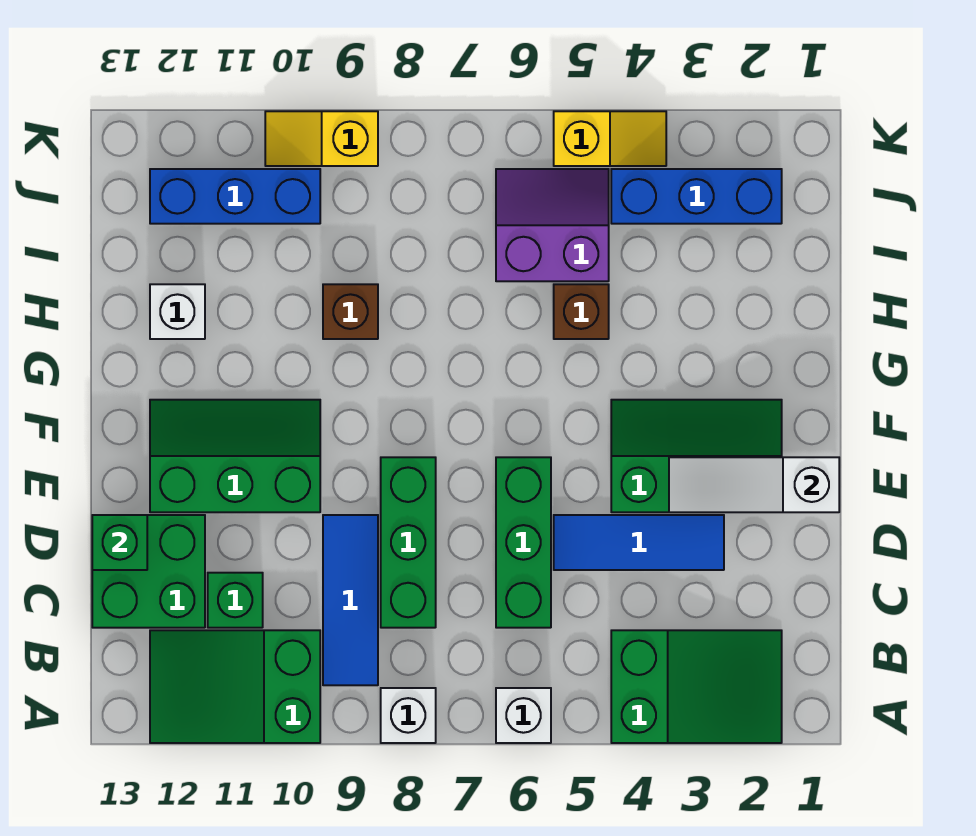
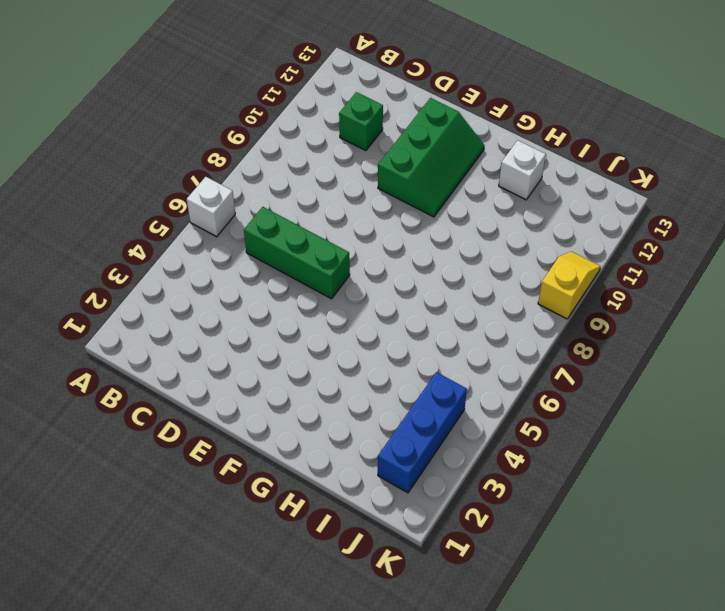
none -> green slope A2:B4 level 1 top 4
none -> white brick A8 level 1
none -> green slope A10:B12 level 1 top 10

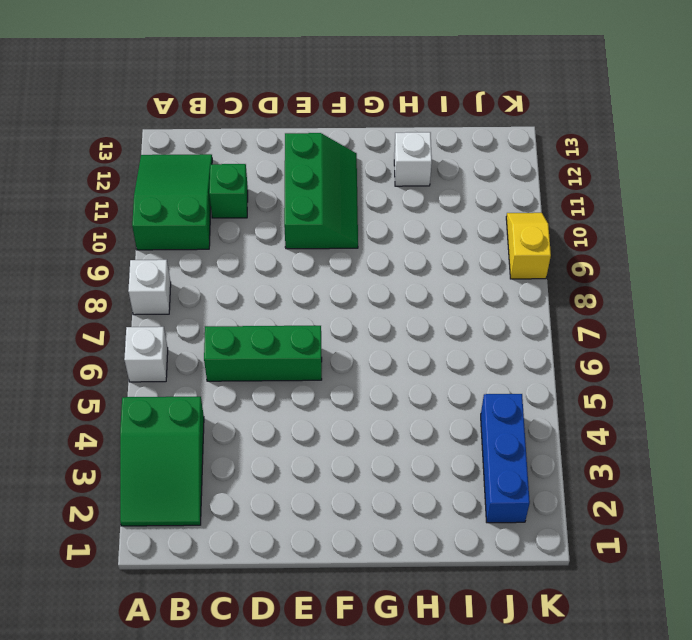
none -> blue tile B9:D9 level 1
none -> green brick C8:E8 level 1
none -> green brick C12:D13 level 1

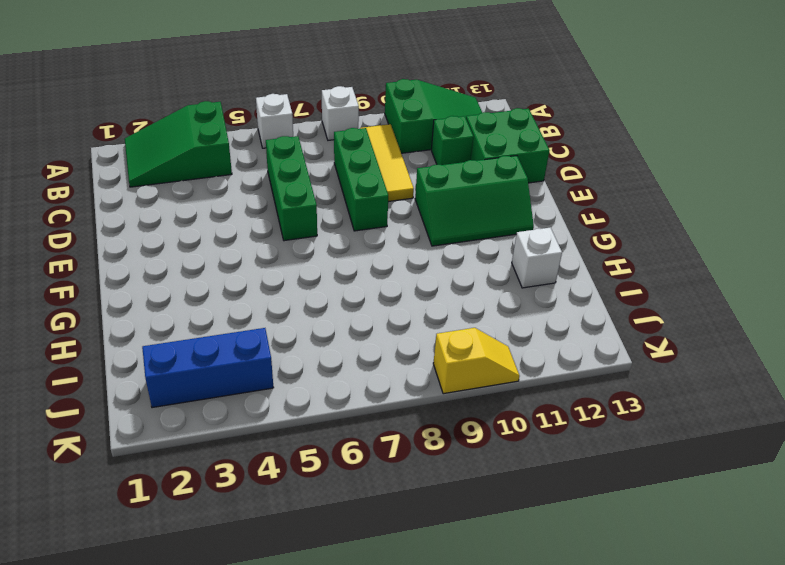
yellow tile B9:D9 level 1 -> blue tile B9:D9 level 1
none -> blue tile D3:D5 level 1
none -> green slope E2:F4 level 1 top E
none -> brown brick H5 level 1

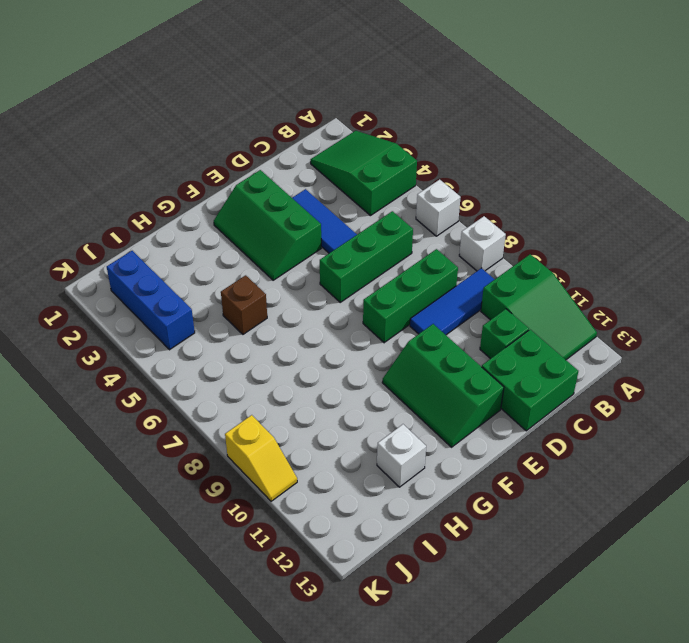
none -> brown brick H9 level 1
none -> purple slope I5:J6 level 1 top I
none -> blue brick J10:J12 level 1

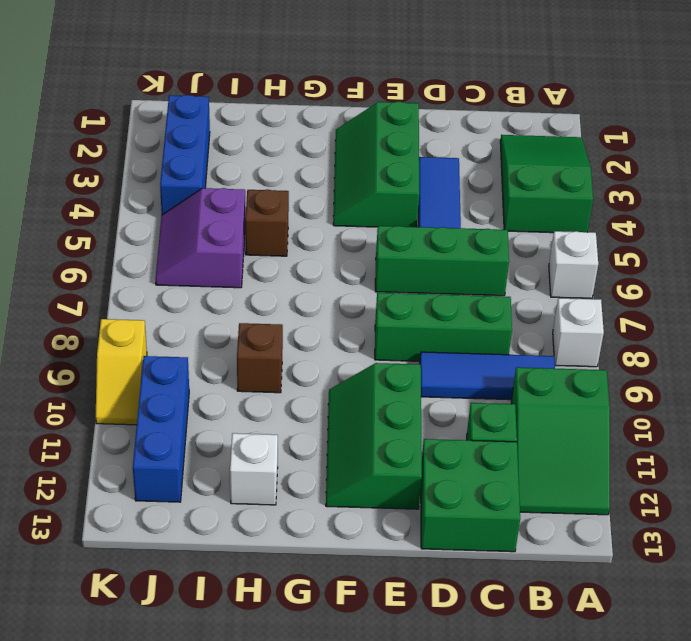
none -> yellow slope K4:K5 level 1 top 5
none -> green brick D13 level 2
none -> white slope E1:E3 level 2 top 1

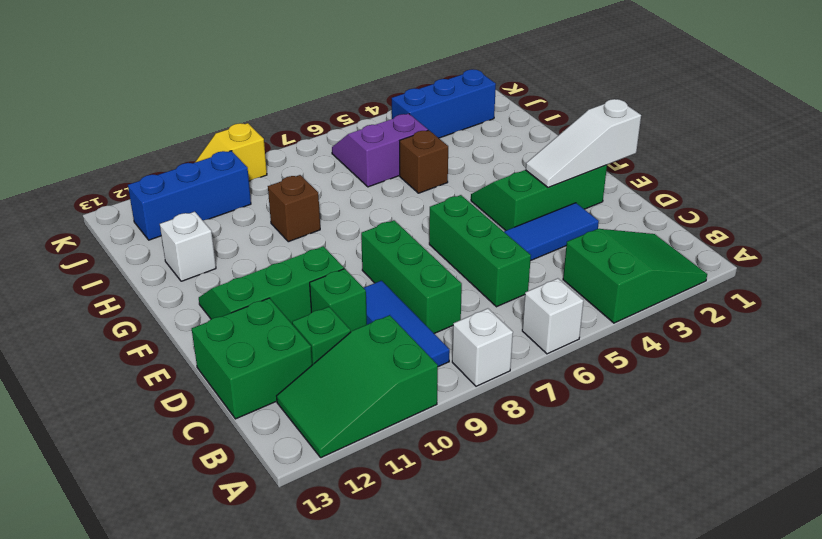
green brick D10 level 1 -> green brick D13 level 2
none -> yellow slope K4:K5 level 1 top 5

